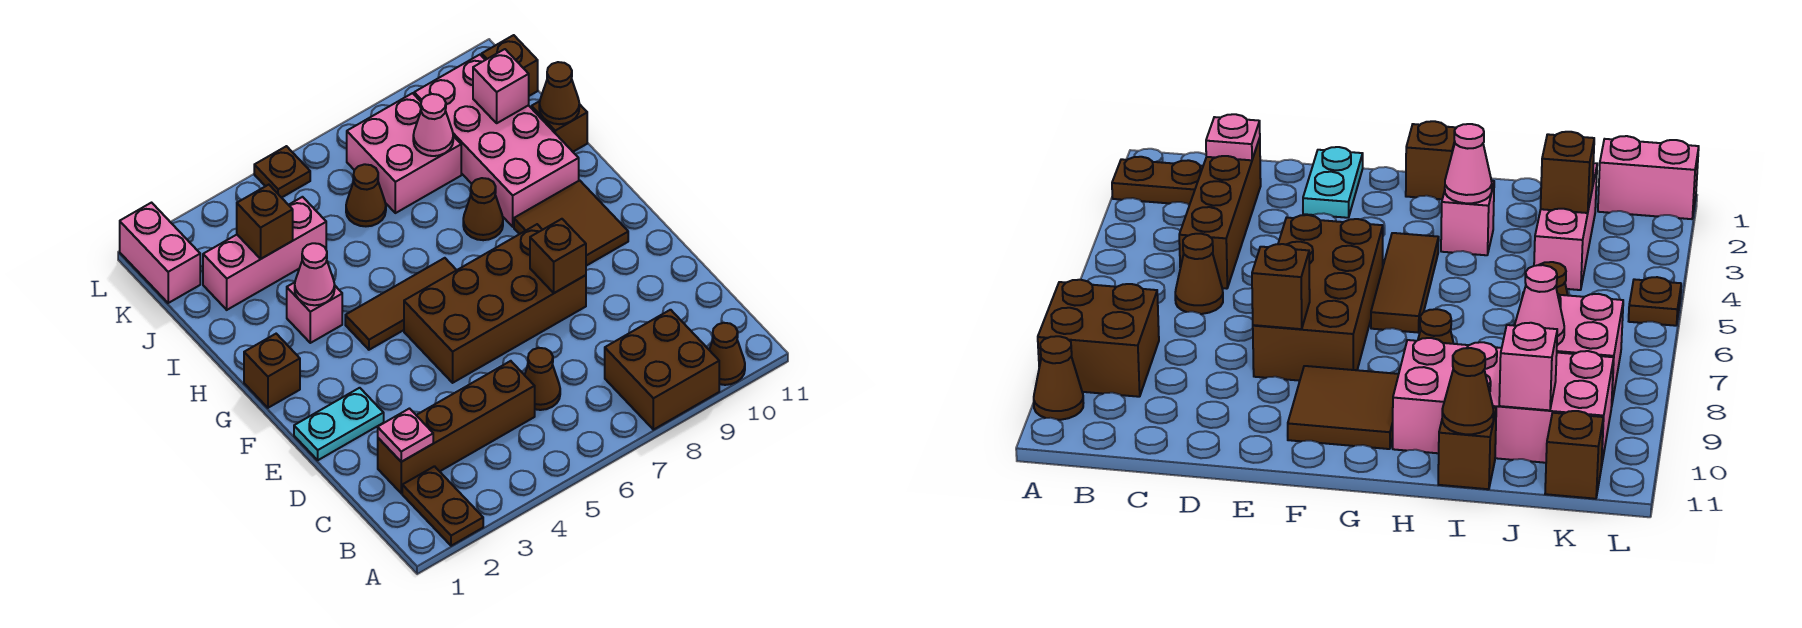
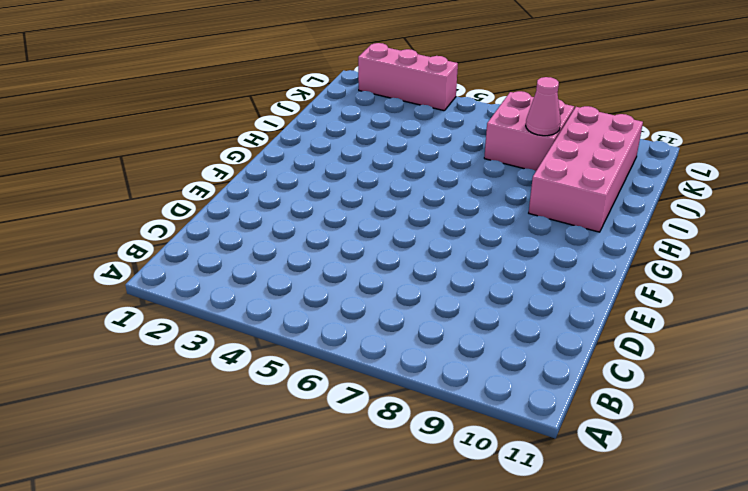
pink brick L2:L4 level 1 -> pink brick J2:J4 level 1
none -> brown plate A2:B2 level 1
none -> brown brick A8:B9 level 1
none -> brown cone A10 level 1

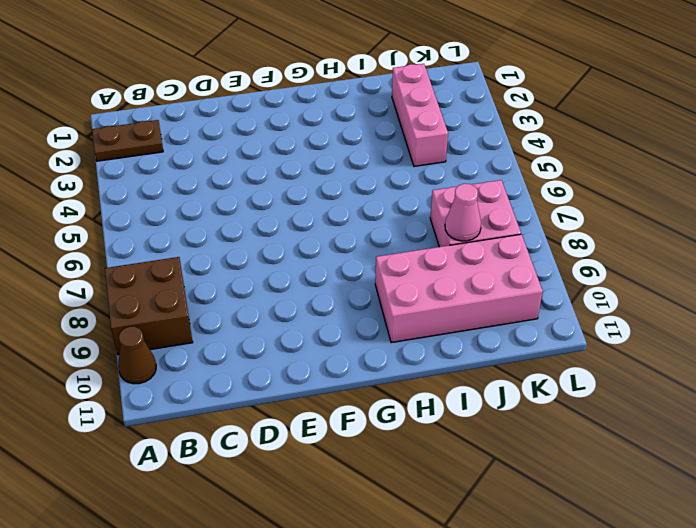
none -> brown brick C2:C5 level 1
none -> brown cone C6 level 1
none -> cyan plate E1:E2 level 1

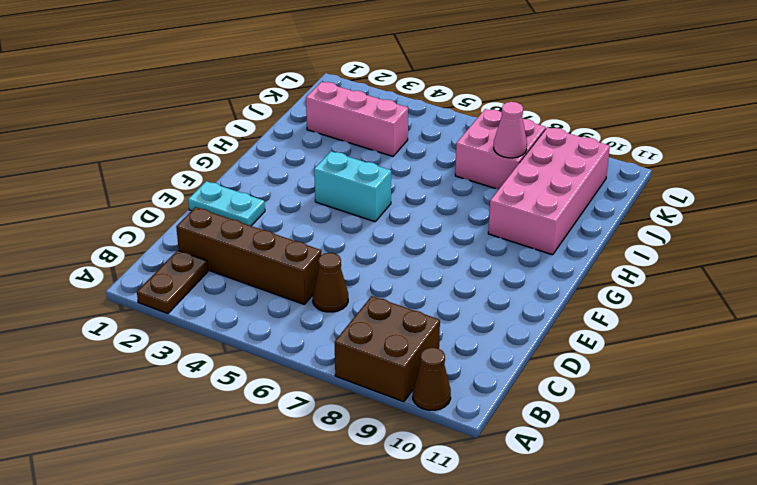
cyan brick G4:G5 level 1 -> brown tile G4:G6 level 1
none -> brown brick E5:F8 level 1
none -> brown tile F9:G10 level 1
none -> brown brick G1 level 1

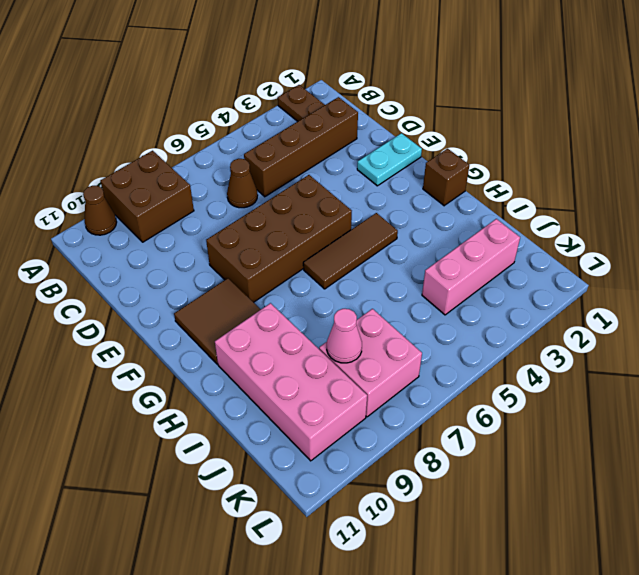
none -> pink brick H3 level 1
none -> brown cone H8 level 1
none -> brown brick I11 level 1

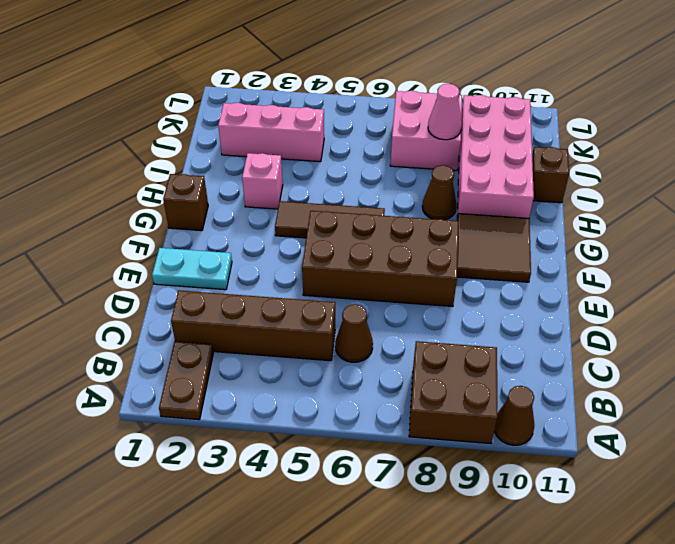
none -> brown cone J6 level 1
none -> pink brick K1:L1 level 1
none -> brown brick K11 level 1

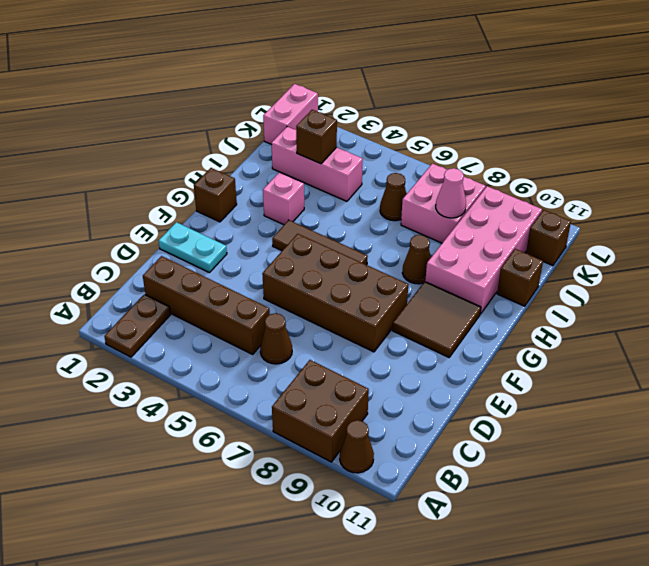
none -> brown plate L5 level 1
none -> pink plate C2 level 2
none -> brown brick E8 level 2

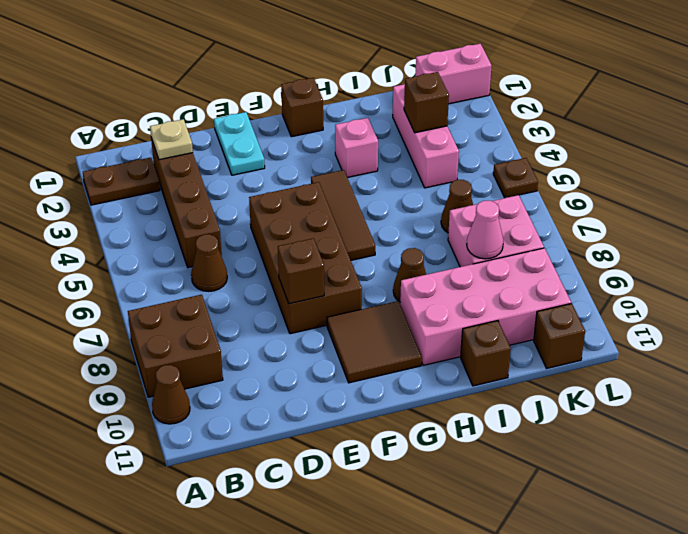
tan plate C2 level 2 -> pink plate C2 level 2
none -> pink cone H3 level 2
none -> brown cone I11 level 2
none -> pink brick J10 level 2

